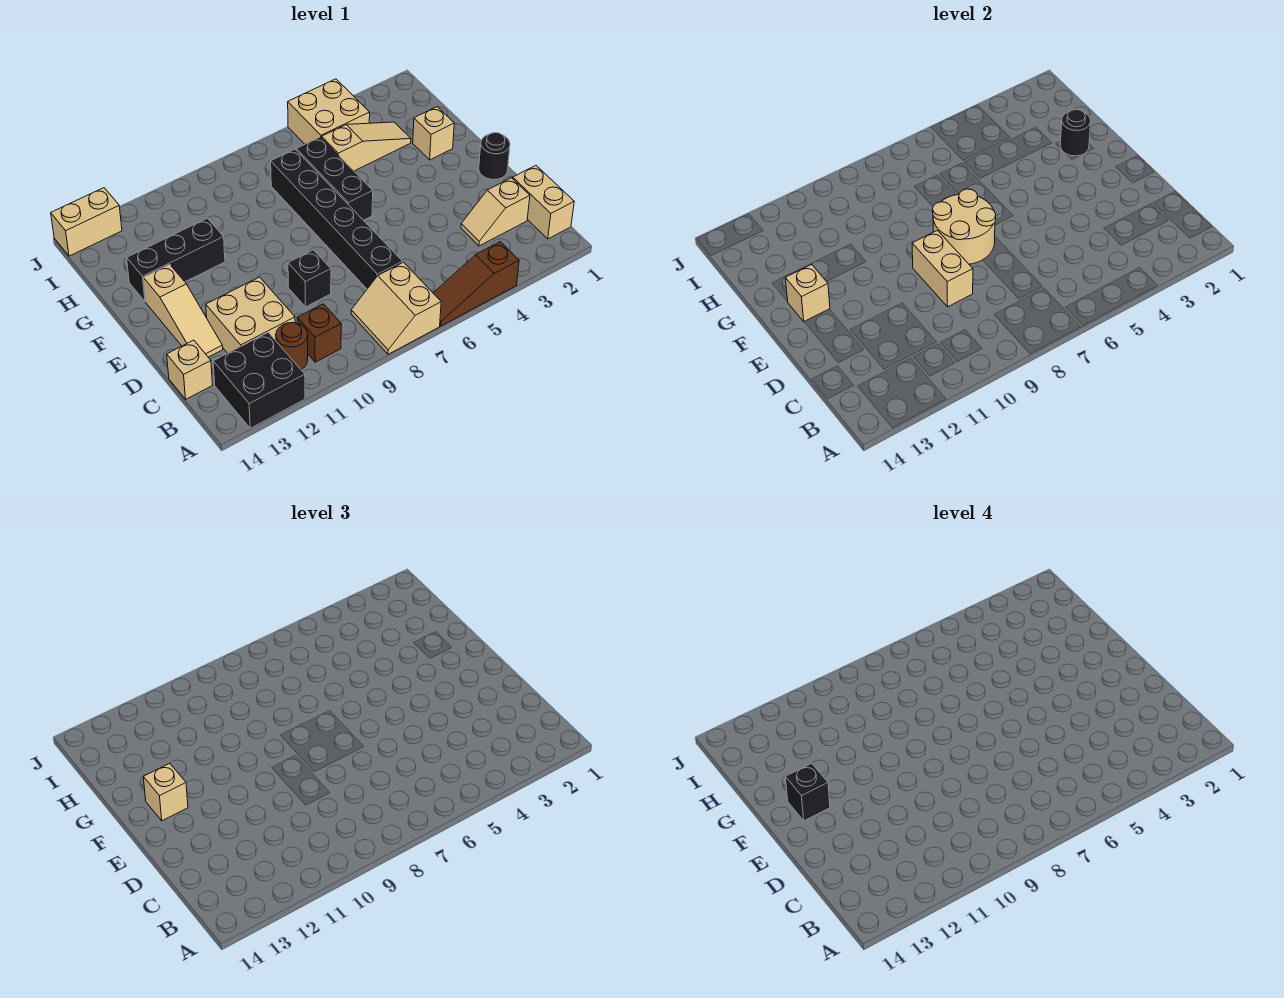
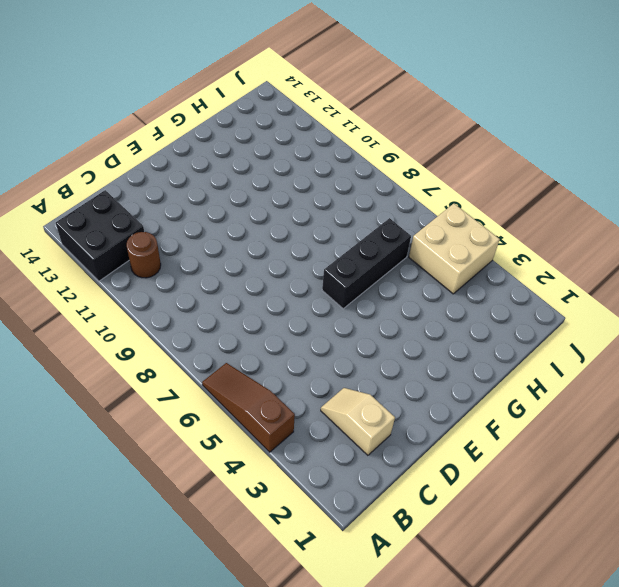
none -> tan slope A7:B8 level 1 top 7
none -> tan brick B1:C1 level 1
none -> brown brick B10 level 1

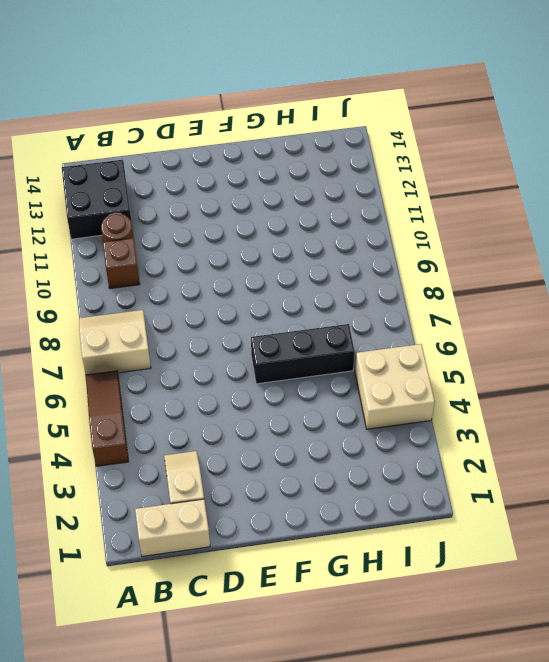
none -> black brick C7:H7 level 1
none -> tan brick C11:D12 level 1
none -> tan brick C14 level 1

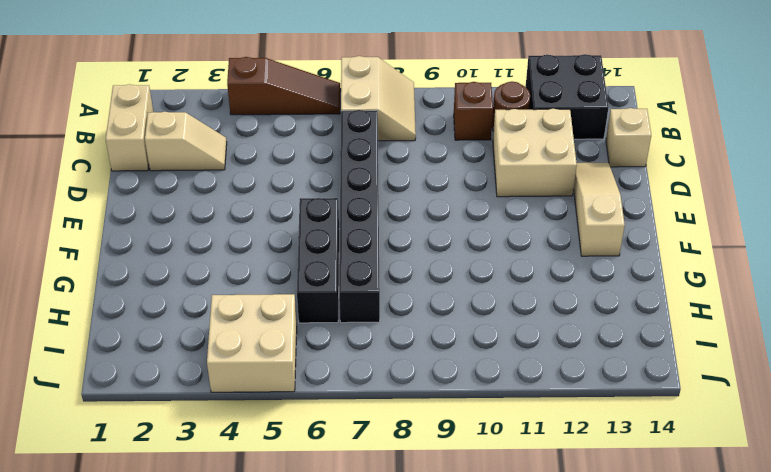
none -> black brick D9 level 1
none -> black round brick E1 level 1
none -> tan brick G2 level 1

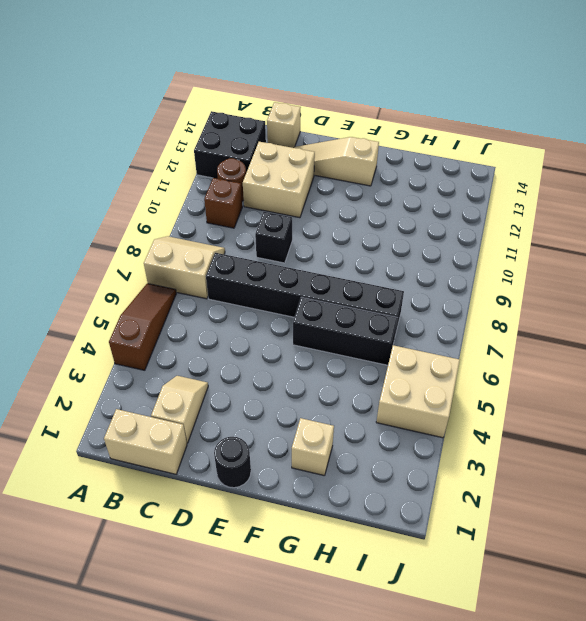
none -> black brick G11:G13 level 1
none -> tan slope H3:H5 level 1 top 5
none -> tan brick J13:J14 level 1

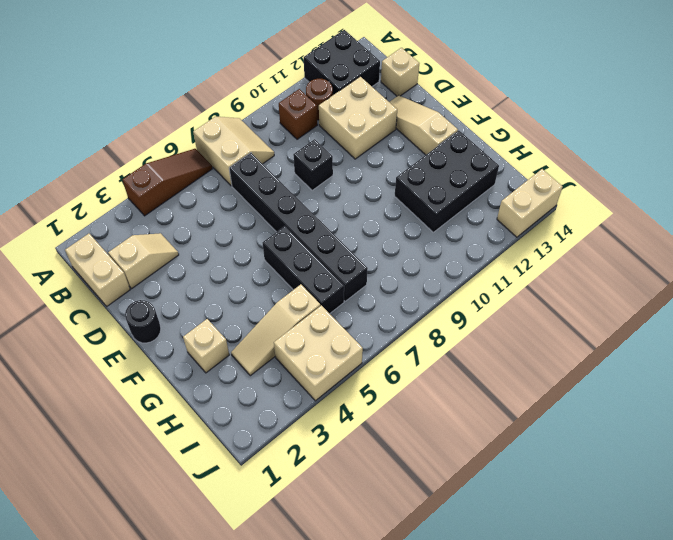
black brick G11:H13 level 1 -> black brick G11:G13 level 1
none -> tan brick D9:E9 level 2
none -> tan round brick E7:F8 level 2
none -> tan brick F13 level 2

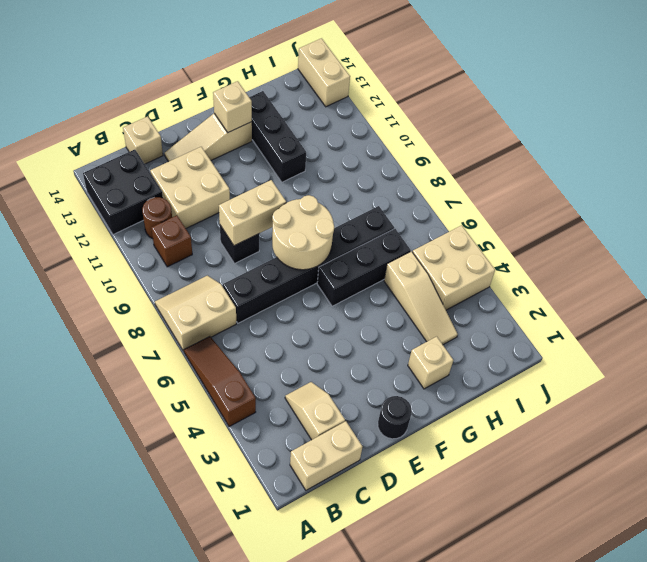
none -> black round brick G2 level 2
none -> tan brick F13 level 3
none -> black brick F13 level 4

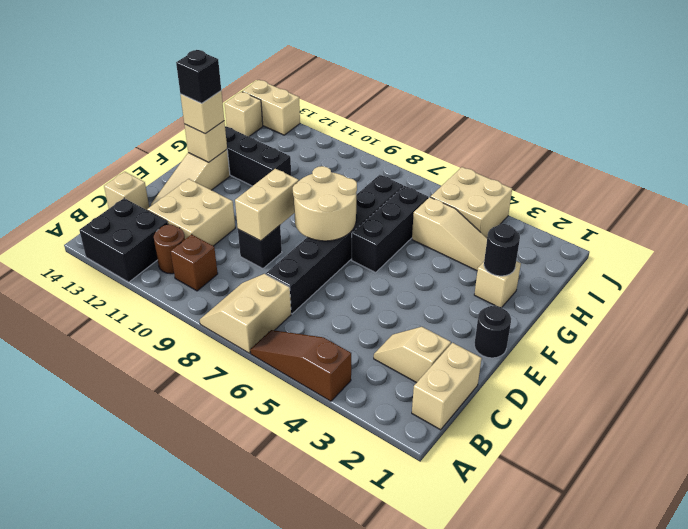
tan brick I14 level 1 -> none

